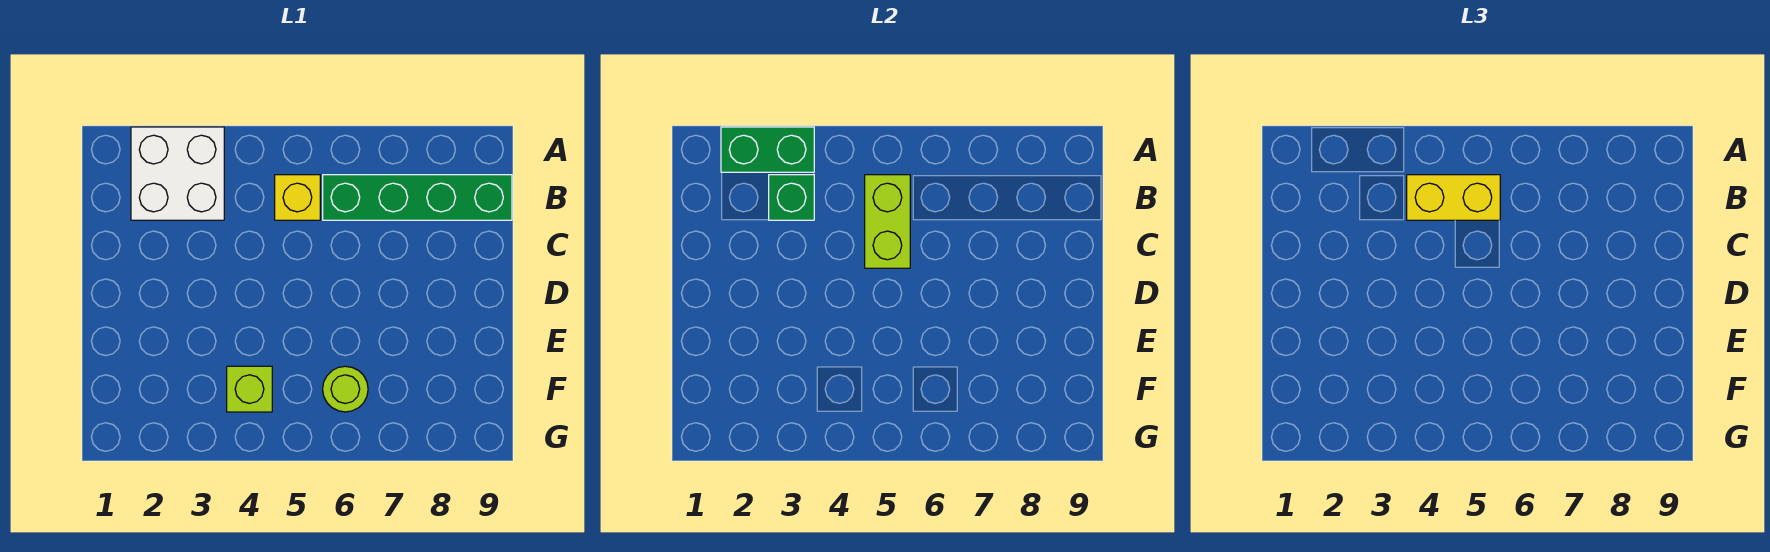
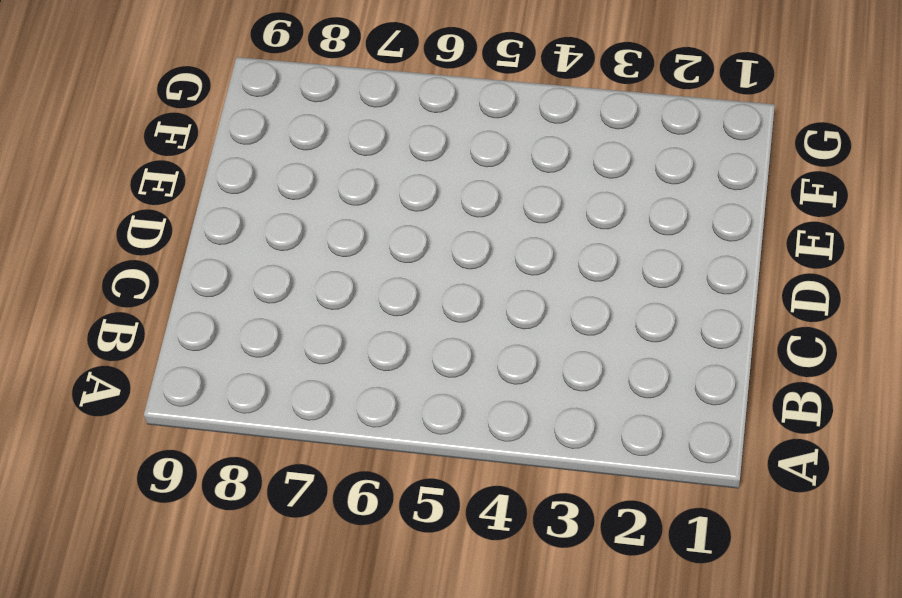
none -> white brick A2:B3 level 1
none -> yellow brick B5 level 1

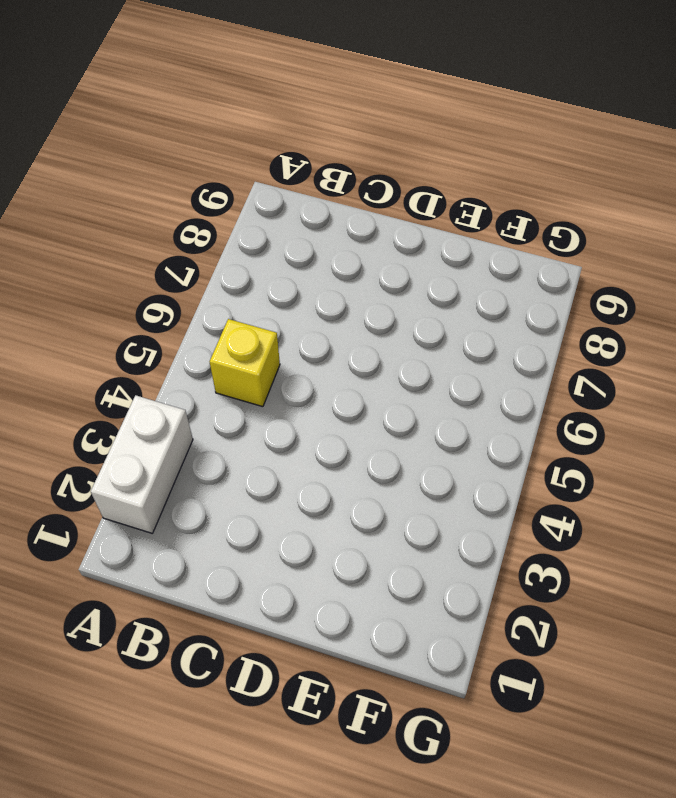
white brick A2:A3 level 1 -> white brick A2:B3 level 1
none -> green brick B6:B9 level 1
none -> lime brick F4 level 1

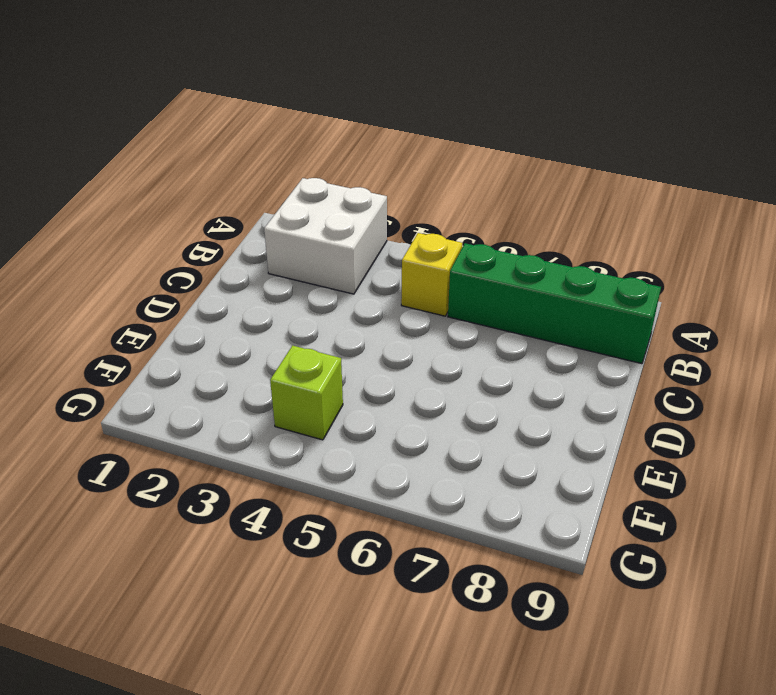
none -> lime round brick F6 level 1
none -> green brick A2:A3 level 2

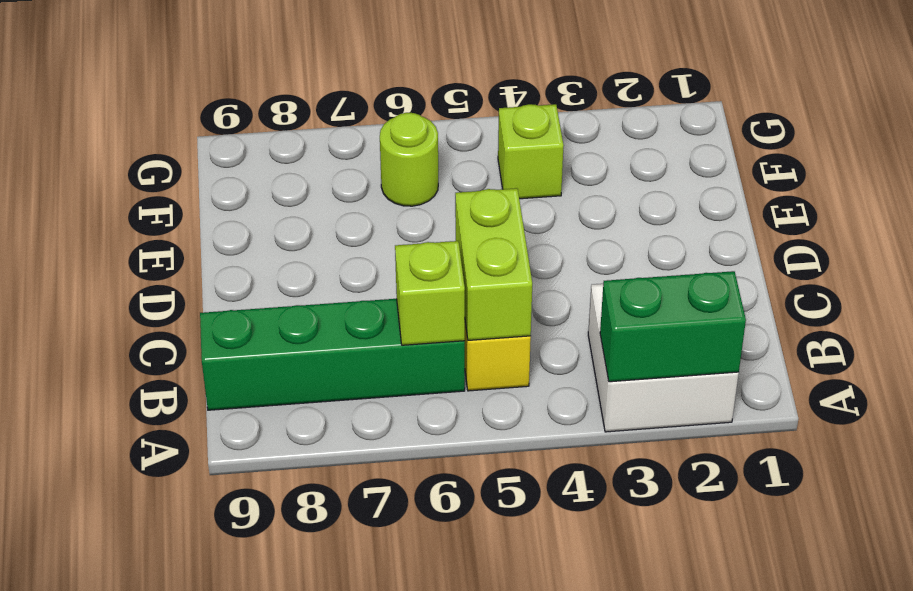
lime brick B6 level 2 -> none
none -> green brick B3 level 2
none -> yellow brick B4:B5 level 3

